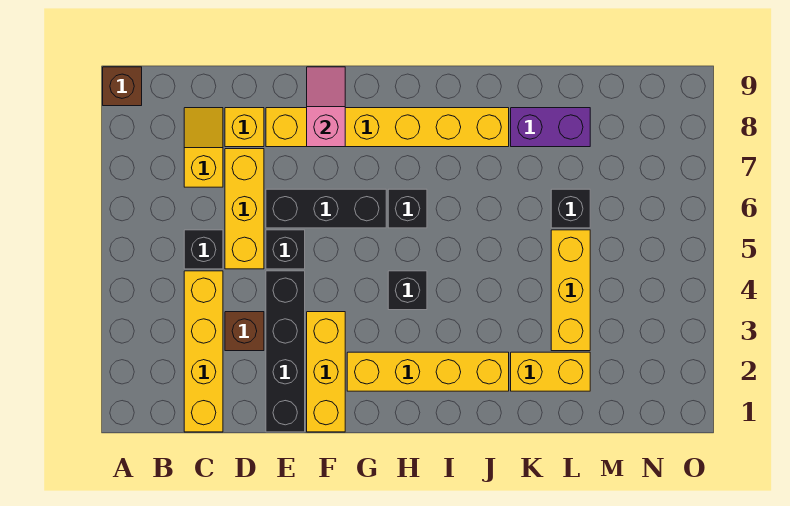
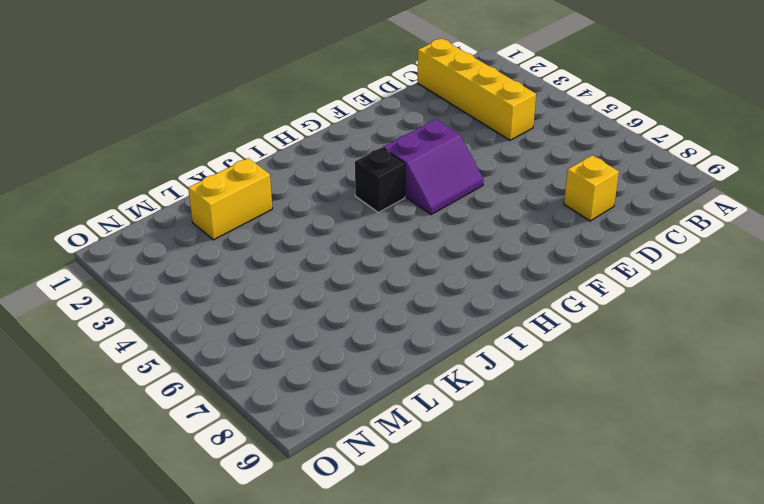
purple slope F4:G5 level 1 top 4 -> none
none -> brown brick A9 level 1
none -> black brick C5 level 1
none -> yellow slope C7:C8 level 1 top 7

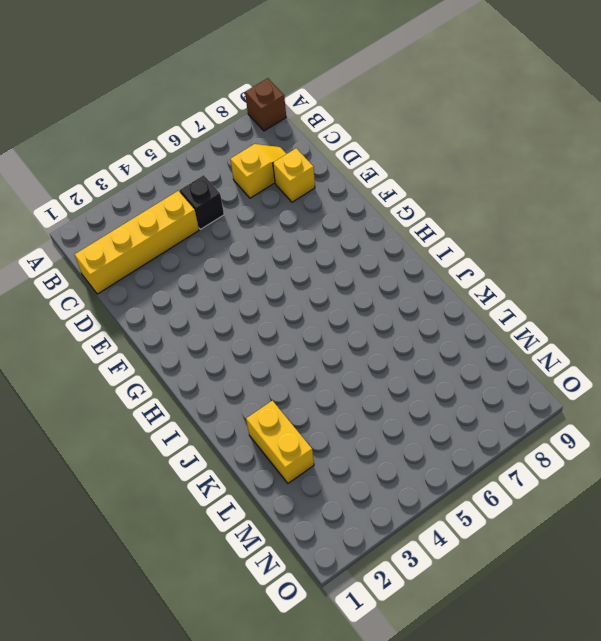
none -> brown brick D3 level 1
none -> yellow brick D5:D7 level 1
none -> black brick E1:E4 level 1

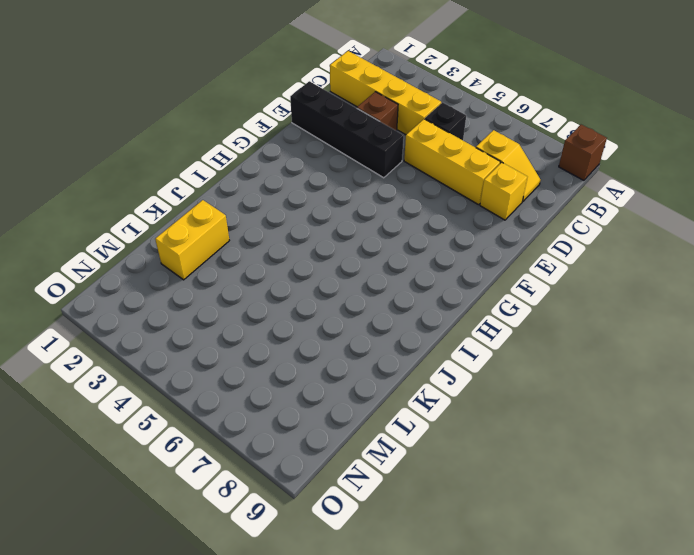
none -> black brick E5 level 1
none -> black brick E6:G6 level 1
none -> yellow brick E8:J8 level 1

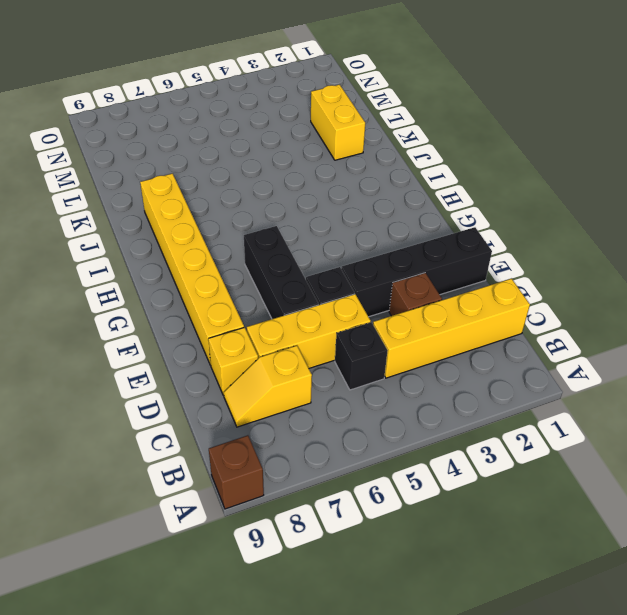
none -> yellow brick F1:F3 level 1
none -> yellow brick G2:J2 level 1
none -> black brick H4 level 1

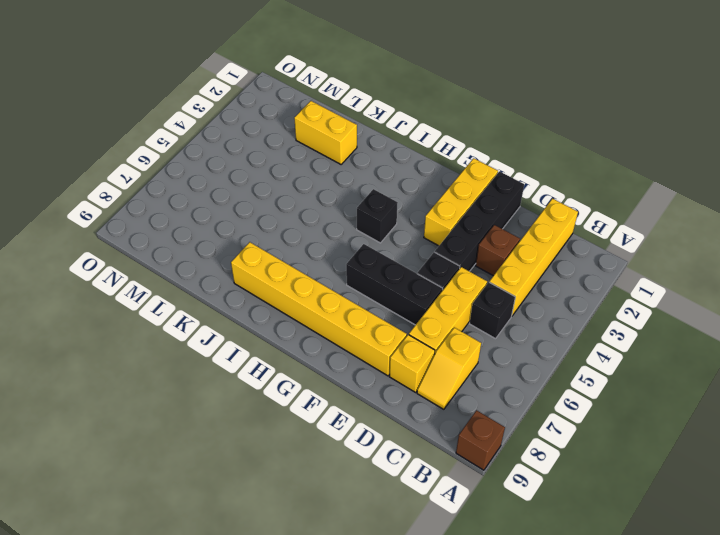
none -> yellow brick G2:J2 level 1
none -> black brick H6 level 1
none -> purple brick K8:L8 level 1

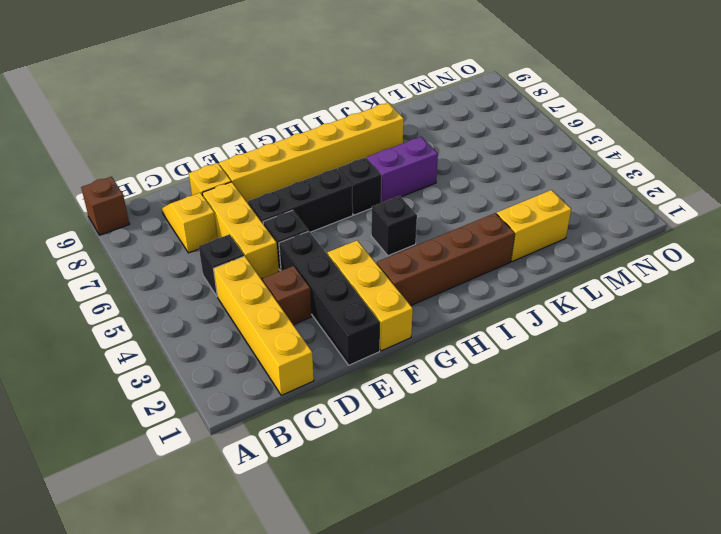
brown brick G2:J2 level 1 -> yellow brick G2:J2 level 1
purple brick I6:J6 level 1 -> purple brick K8:L8 level 1
none -> yellow brick L3:L5 level 1
none -> black brick L6 level 1
none -> pink slope F8:F9 level 2 top 8

